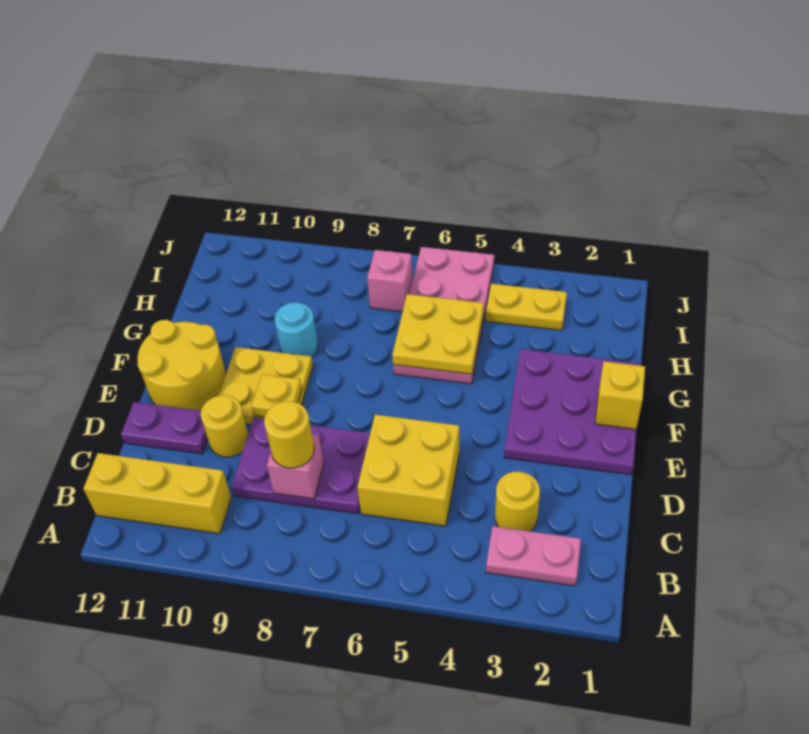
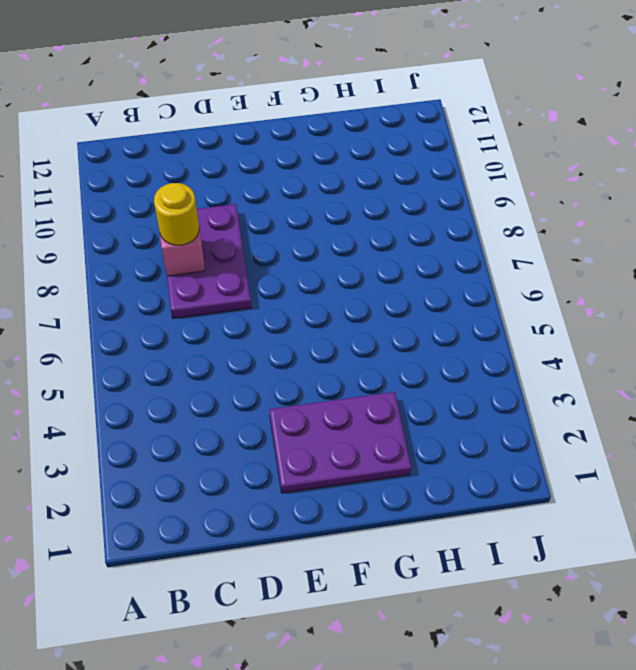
purple plate E2:G3 level 1 -> purple plate E1:G3 level 1
none -> pink plate B2:B3 level 1
none -> yellow brick B10:B12 level 1
none -> yellow round brick C3 level 1

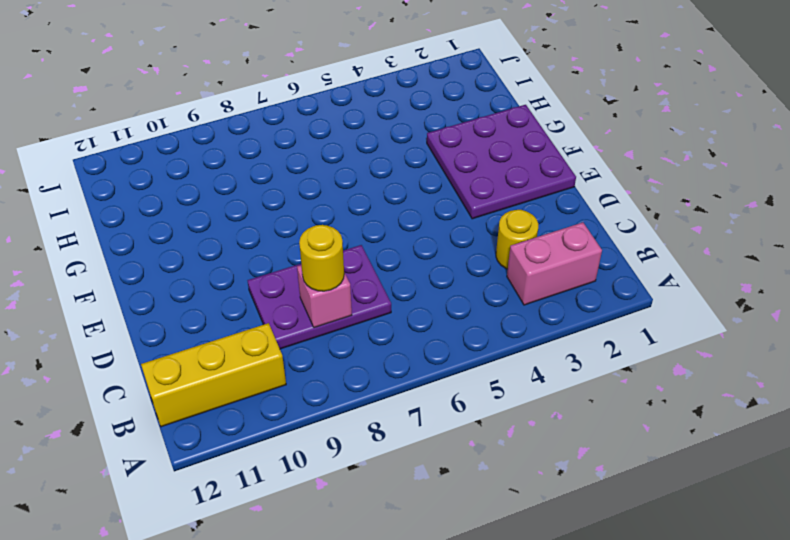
pink brick B2:B3 level 1 -> pink plate B2:B3 level 1
none -> yellow brick C5:D6 level 1
none -> yellow round brick D10 level 1
none -> purple plate D11:D12 level 1

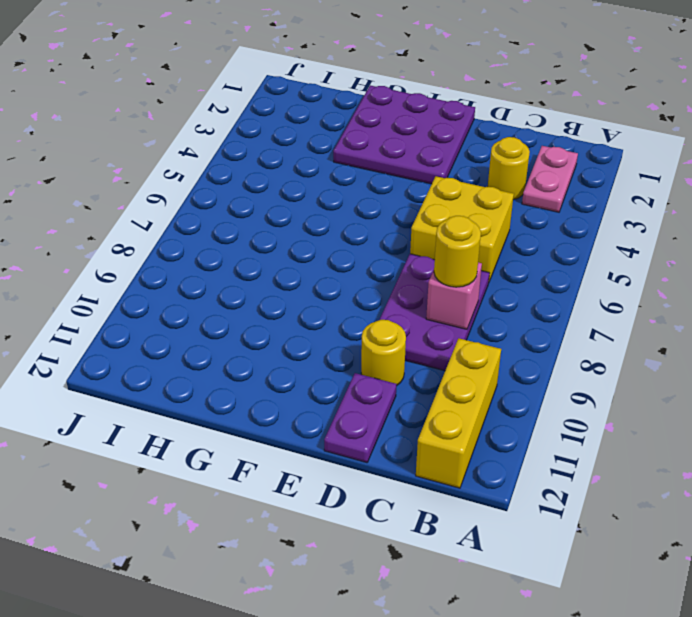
none -> yellow plate E9:F10 level 1
none -> yellow round brick E11:F12 level 1
none -> pink plate G5:J6 level 1

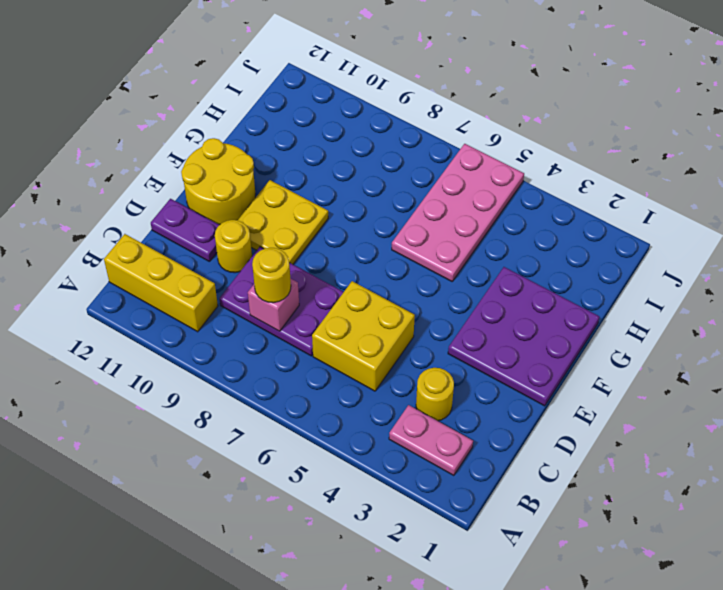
none -> cyan round brick G9 level 1
none -> yellow plate I3:I4 level 1
none -> pink brick I7 level 1

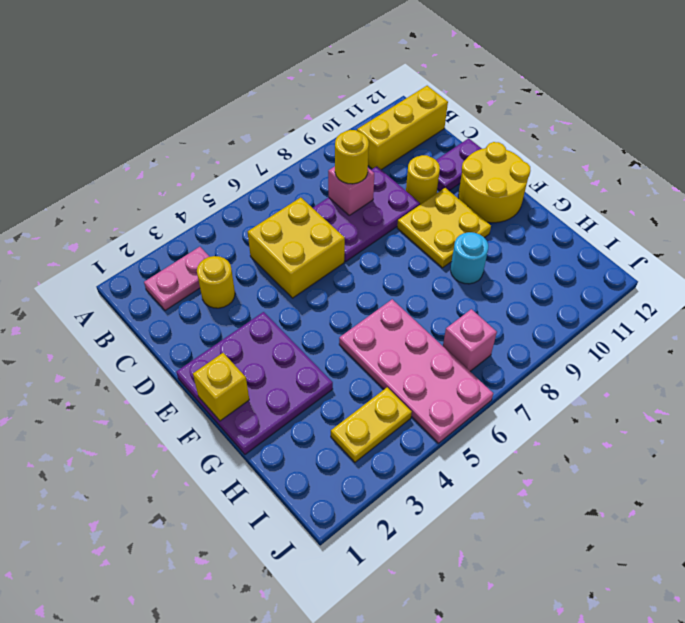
none -> yellow plate E9 level 2
none -> yellow plate G5:H6 level 2

